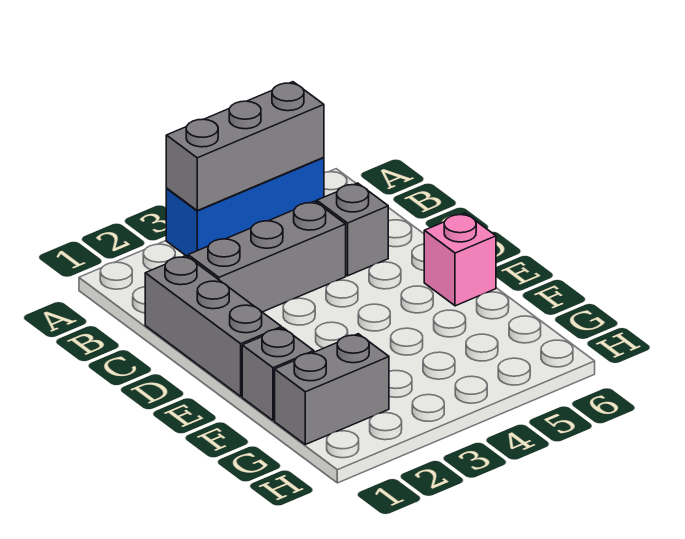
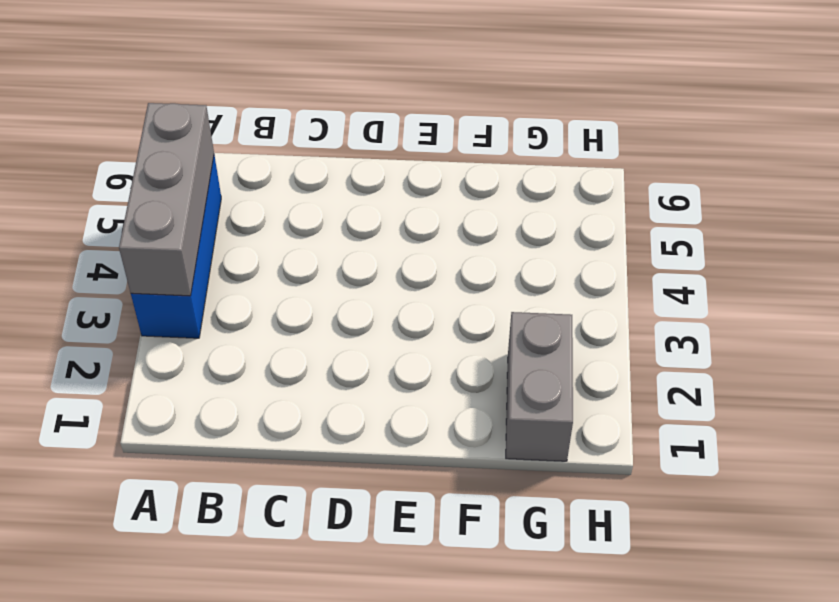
none -> grey brick C1:E1 level 1
none -> grey brick C2:C4 level 1

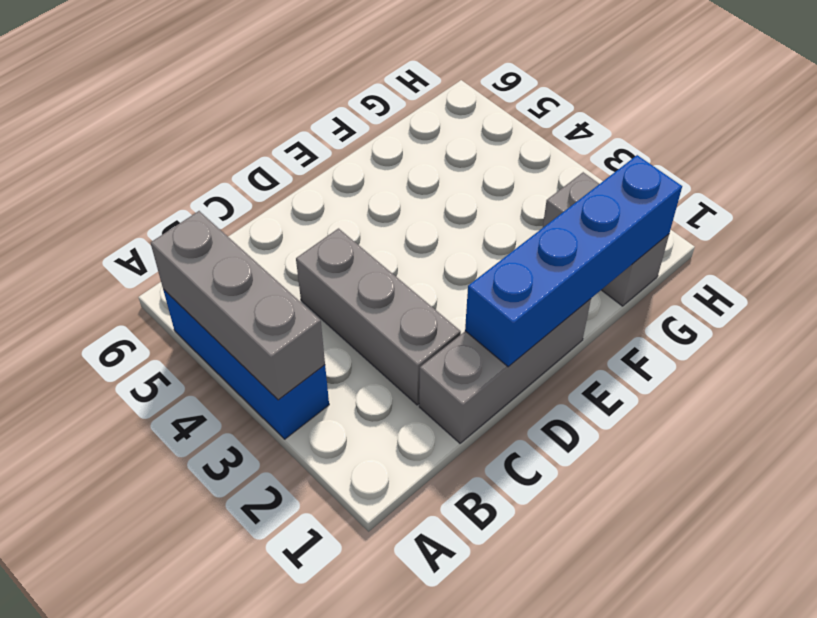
blue brick D1:G1 level 2 -> none
none -> grey brick C5 level 1
none -> pink brick E6 level 1

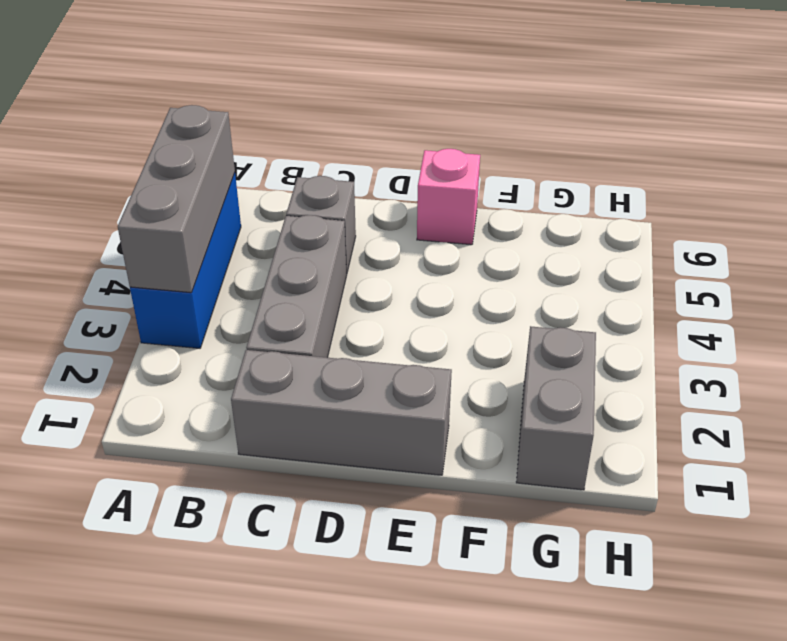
none -> grey brick F1 level 1

